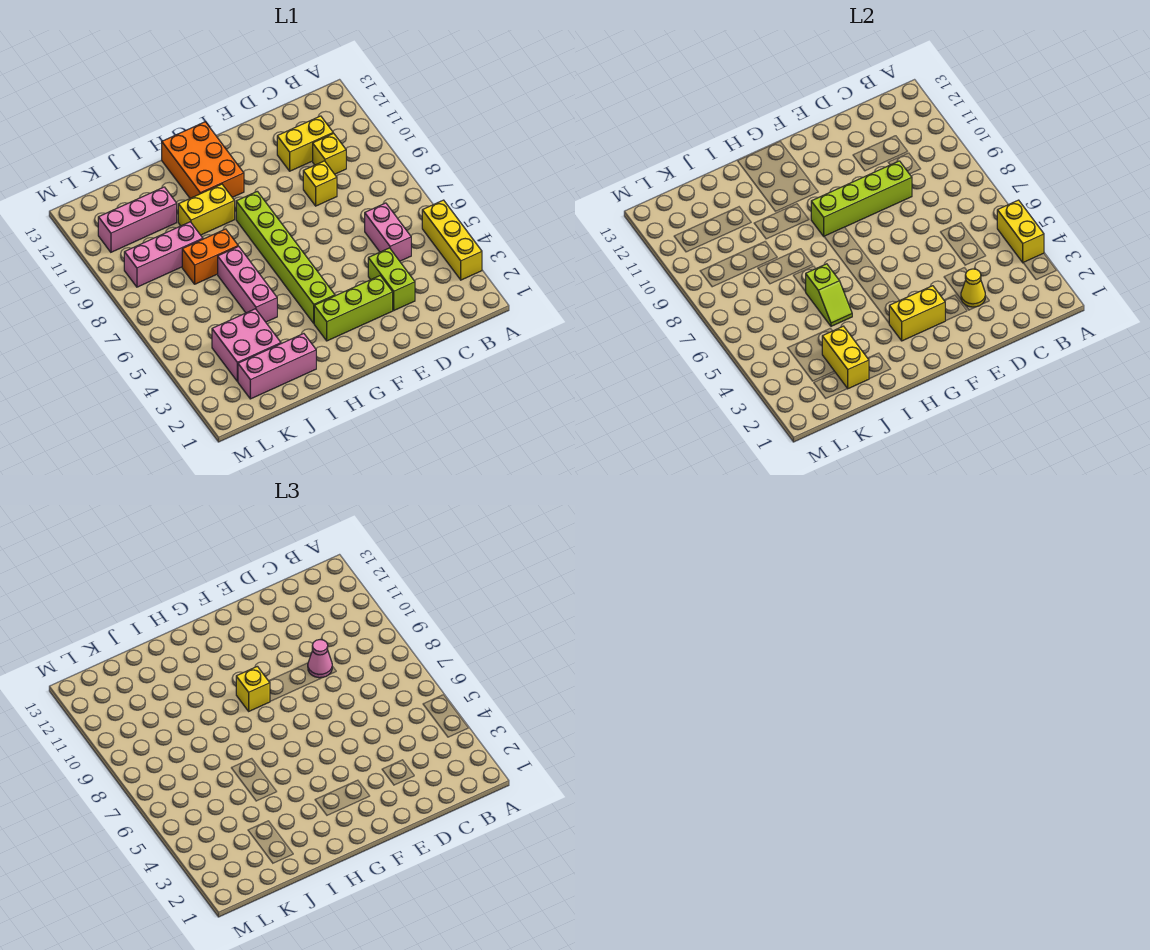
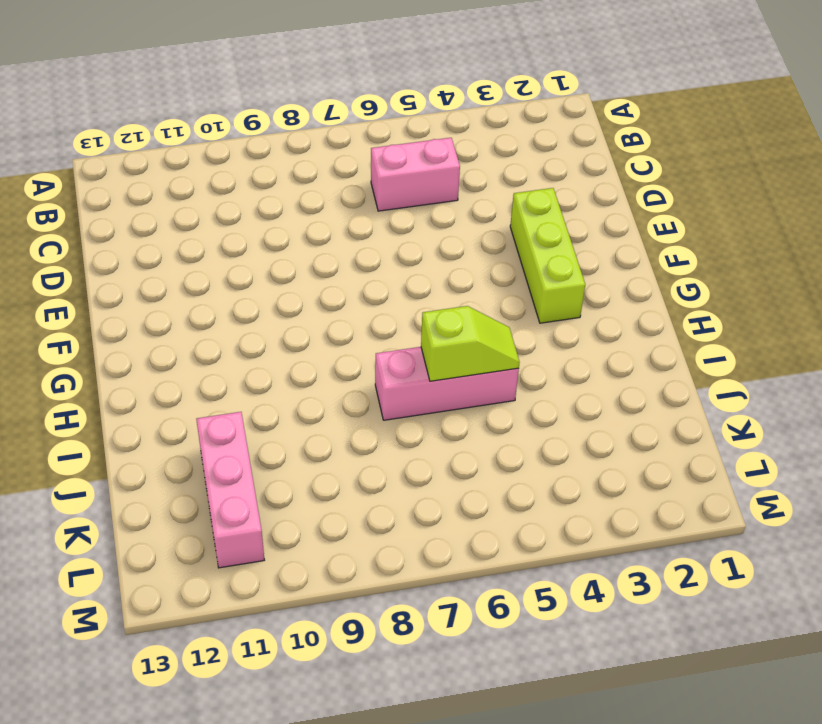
none -> yellow brick A3:A5 level 1
none -> yellow brick C10 level 1
none -> yellow brick C11:D11 level 1

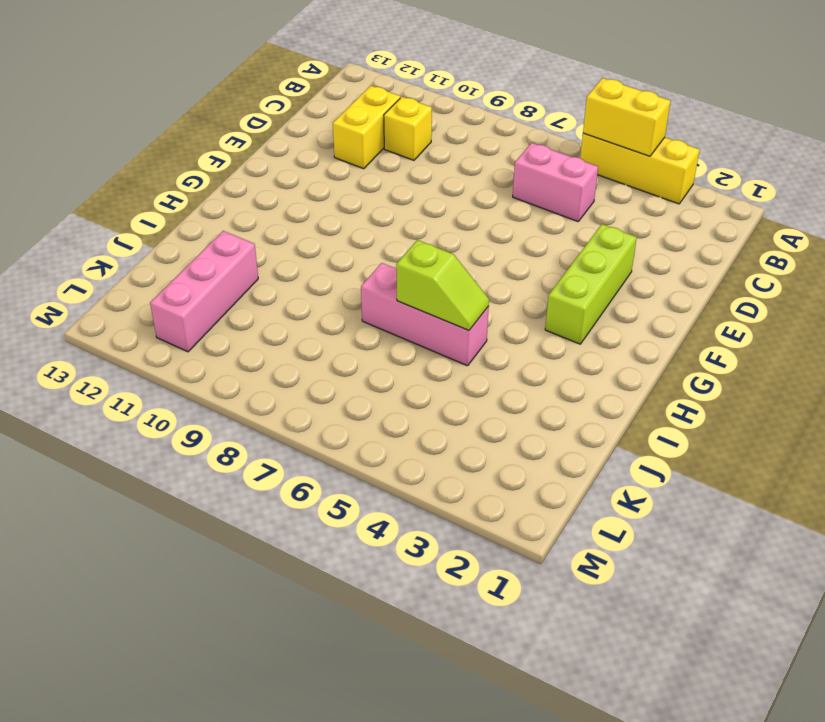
none -> lime brick D3:D4 level 1
none -> yellow brick D9 level 1
none -> lime brick G4:G9 level 1

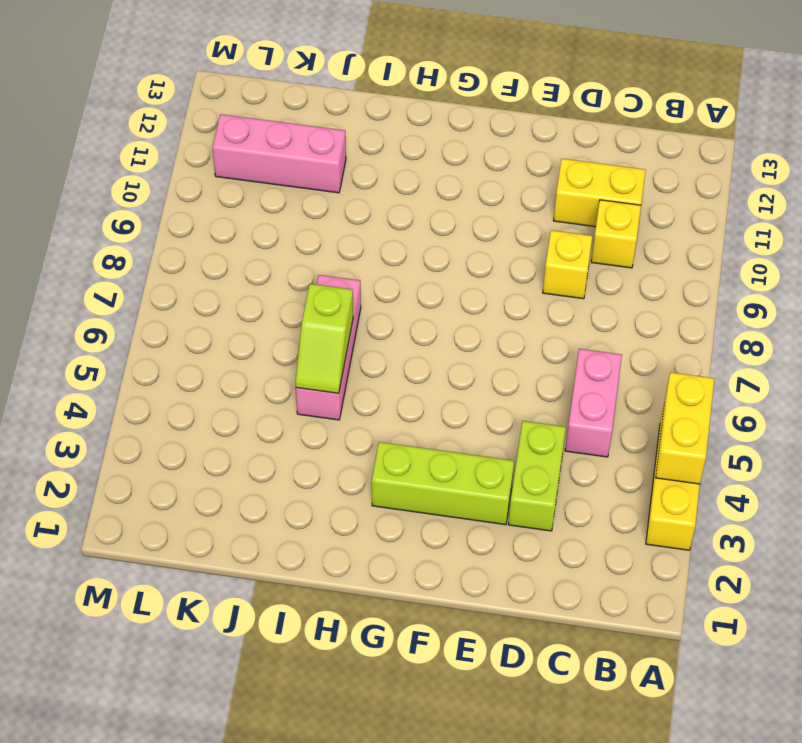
none -> lime brick G4:G9 level 1
none -> orange brick G11:H13 level 1
none -> yellow brick H10:I10 level 1

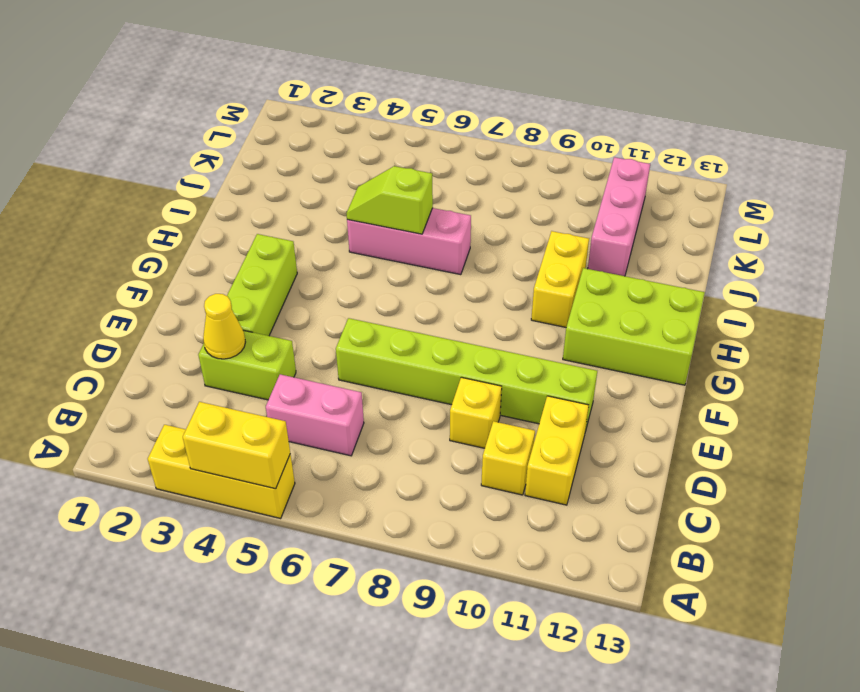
lime brick E6:E11 level 1 -> lime brick G4:G9 level 1
lime brick G11:H13 level 1 -> orange brick G11:H13 level 1
none -> pink brick I2:K2 level 1
none -> orange brick I8:J8 level 1
none -> pink brick J3:K4 level 1

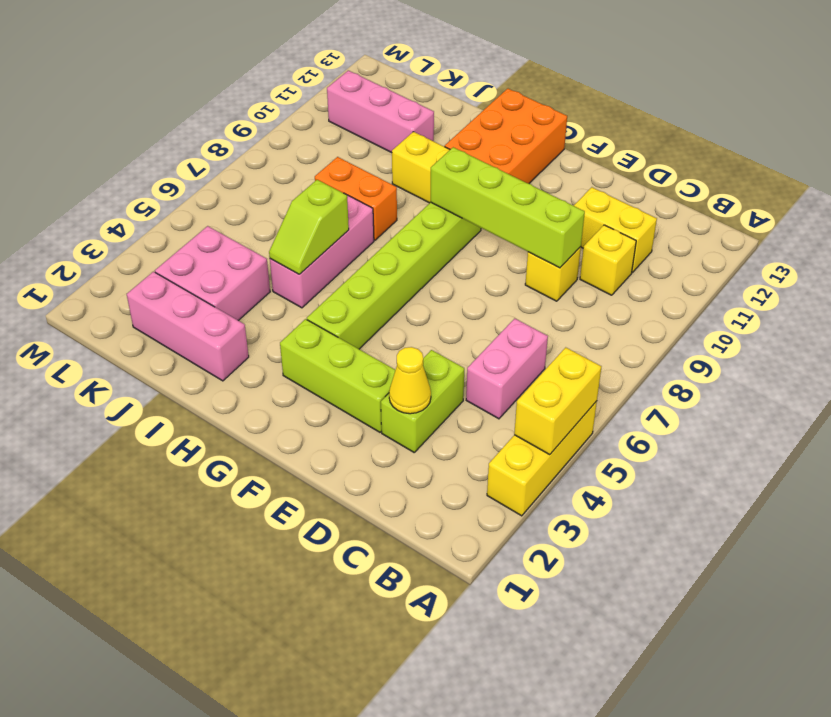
none -> pink brick J9:L9 level 1
none -> yellow brick F3:G3 level 2
none -> yellow brick J2:J3 level 2

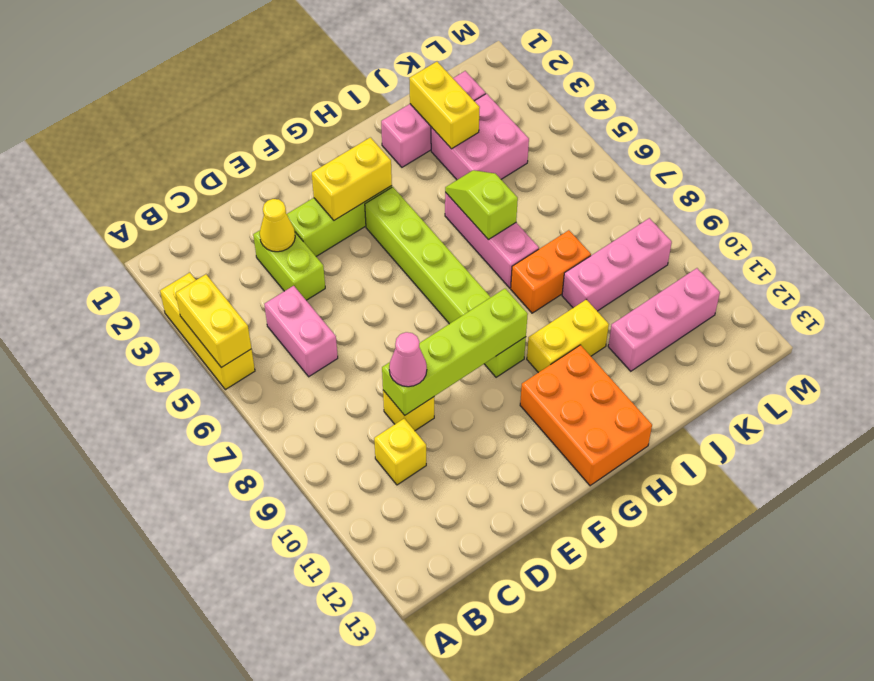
none -> yellow brick C11:D11 level 1
none -> yellow brick G9 level 3

